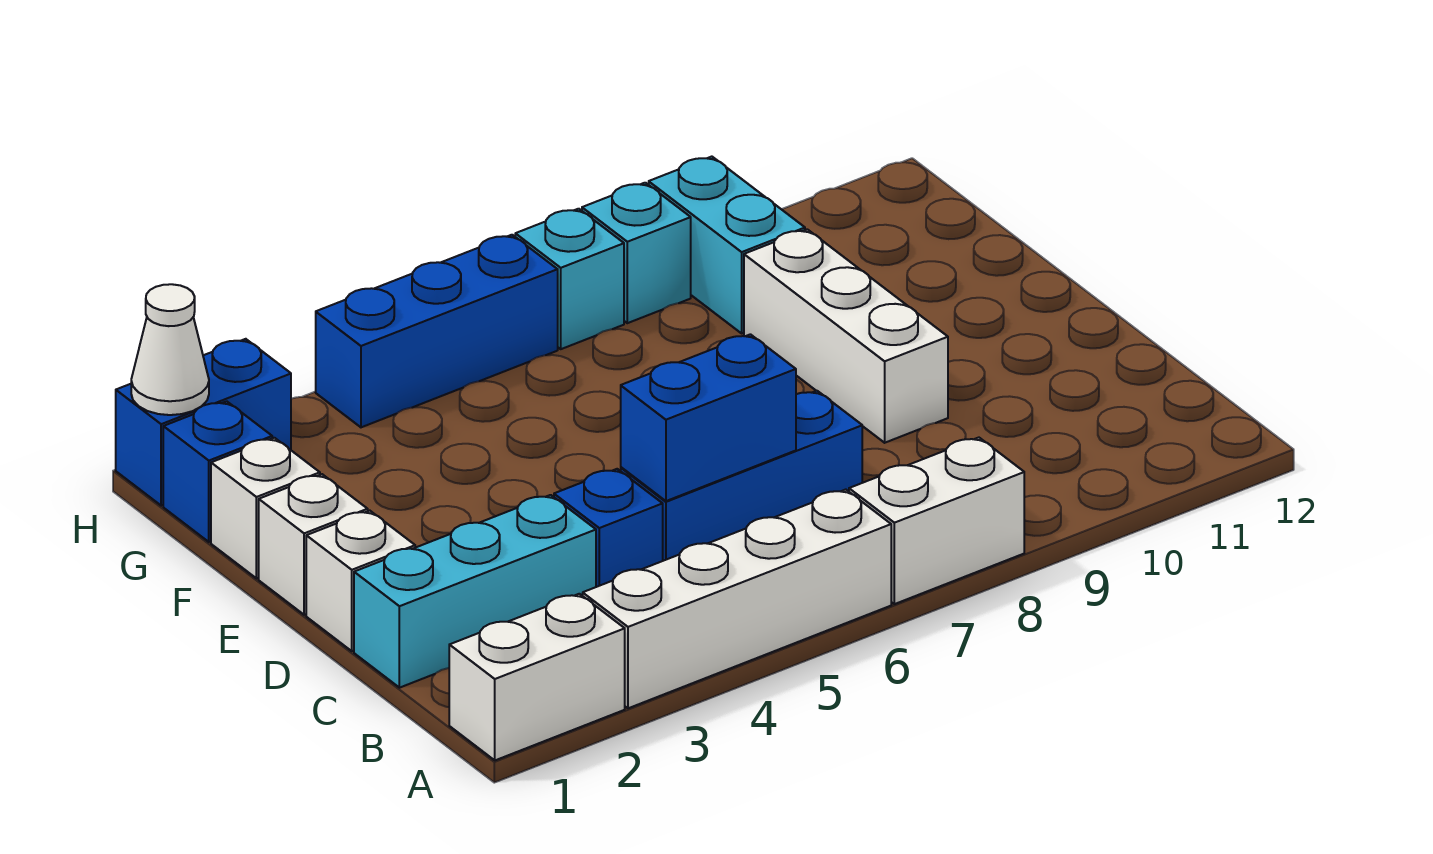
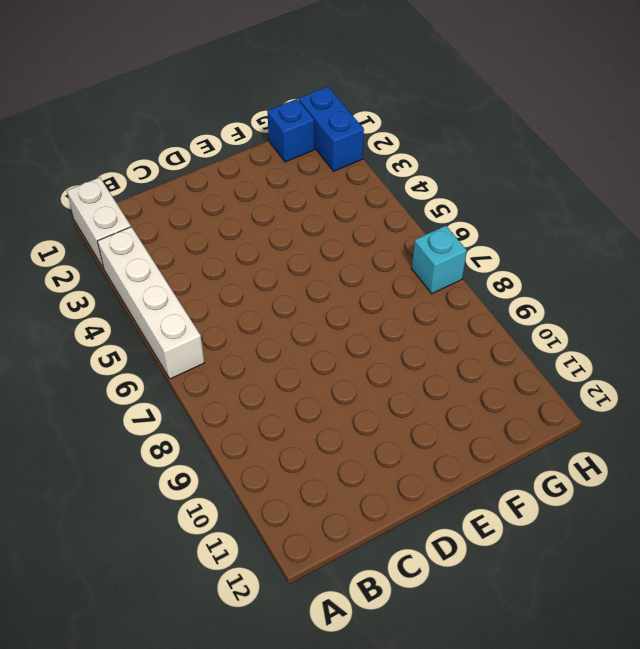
none -> white brick A7:A8 level 1
none -> cyan brick C1:C3 level 1
none -> blue brick C4 level 1

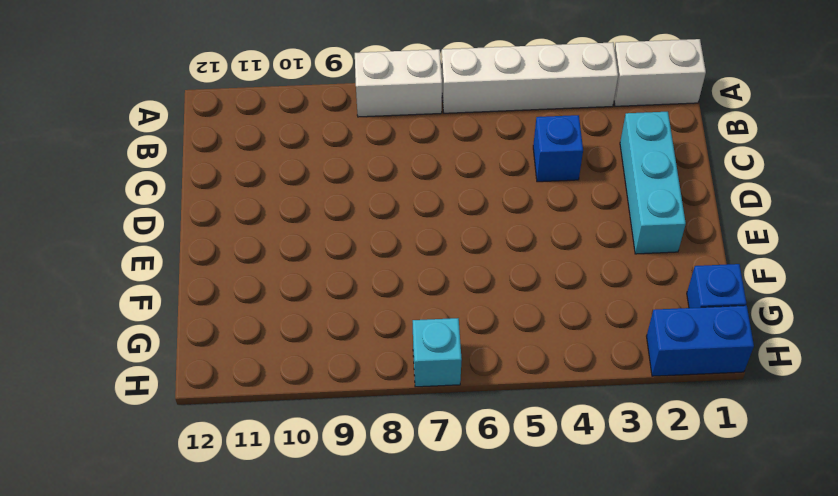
cyan brick C2:E2 level 1 -> cyan brick C1:C3 level 1
none -> blue brick C5:C7 level 1
none -> white brick D1 level 1
none -> white brick D9:F9 level 1

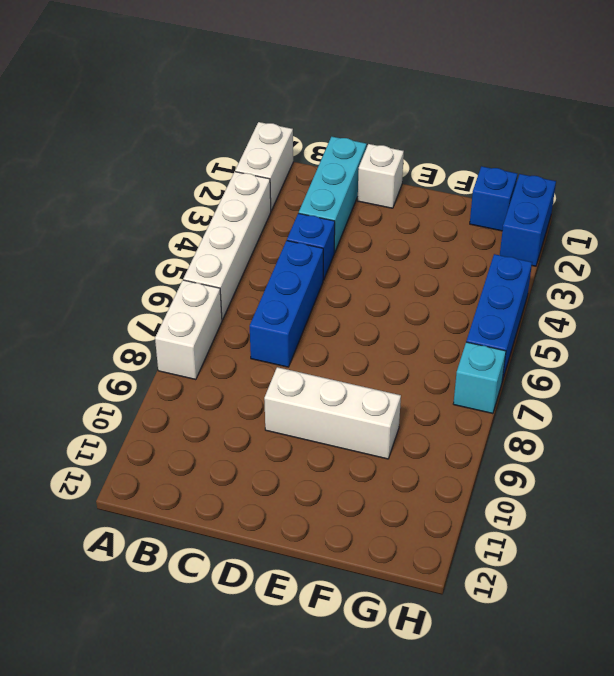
none -> white brick E1 level 1
none -> white brick F1 level 1
none -> cyan brick G9:H9 level 1

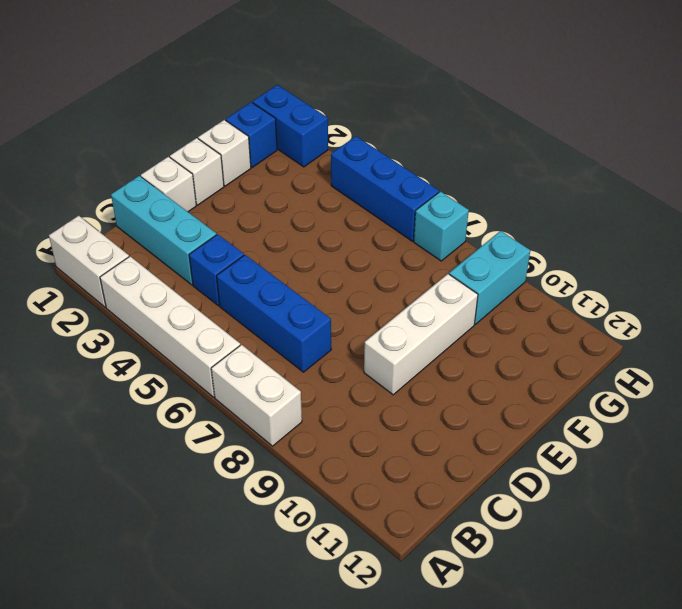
none -> cyan brick H8 level 1
none -> blue brick C5:C6 level 2
none -> white cone H1 level 2

